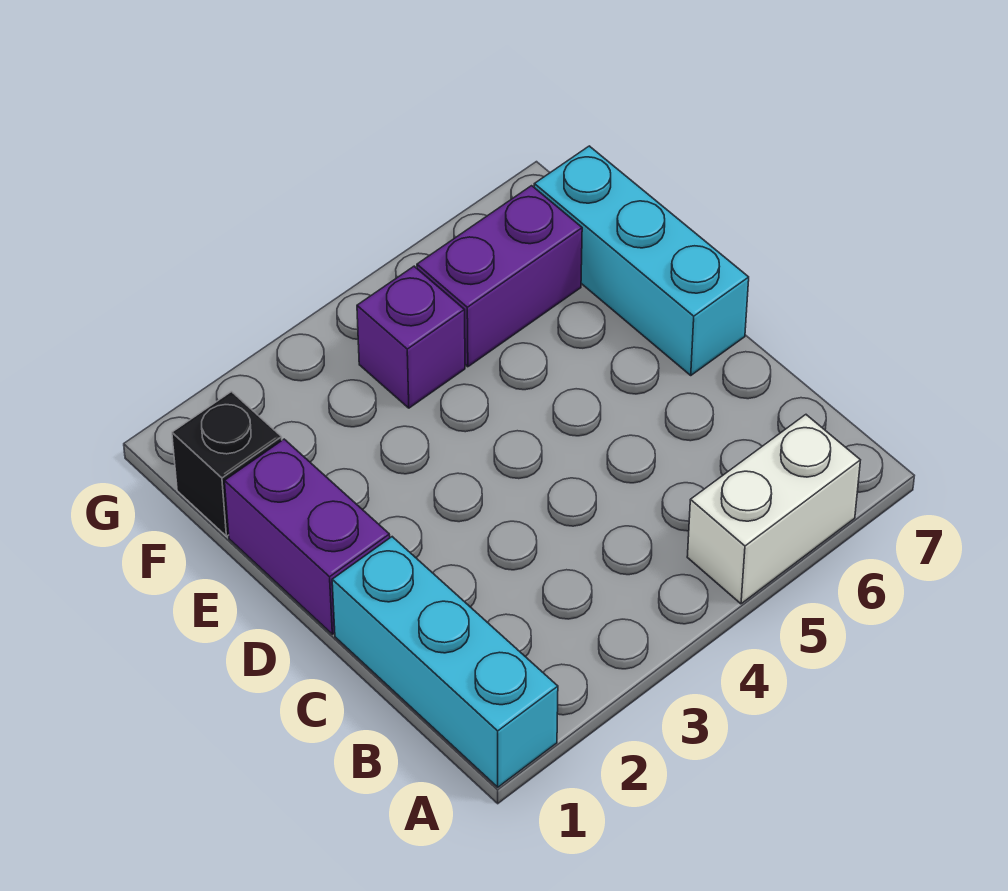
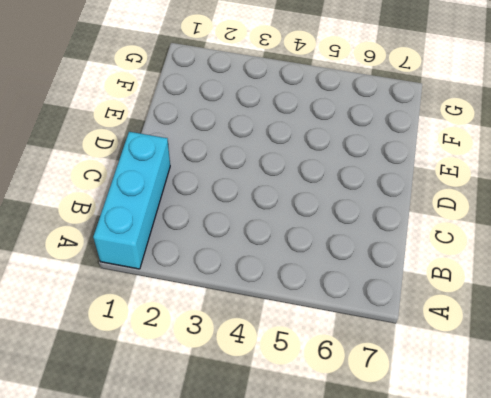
none -> white brick A5:A6 level 1
none -> purple brick D1:E1 level 1

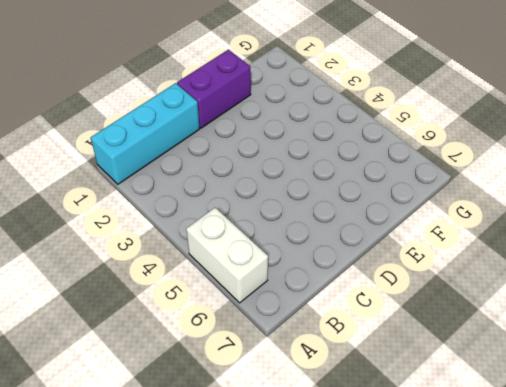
none -> cyan brick D7:F7 level 1
none -> black brick F1 level 1

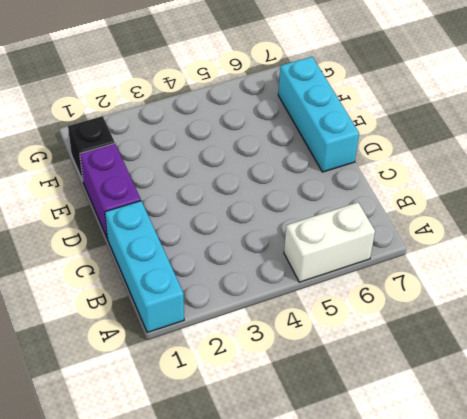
none -> purple brick F4 level 1
none -> purple brick F5:F6 level 1

